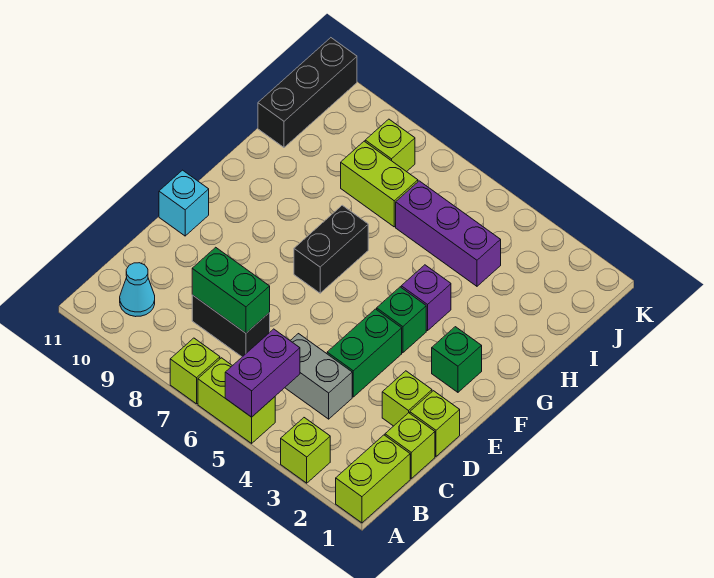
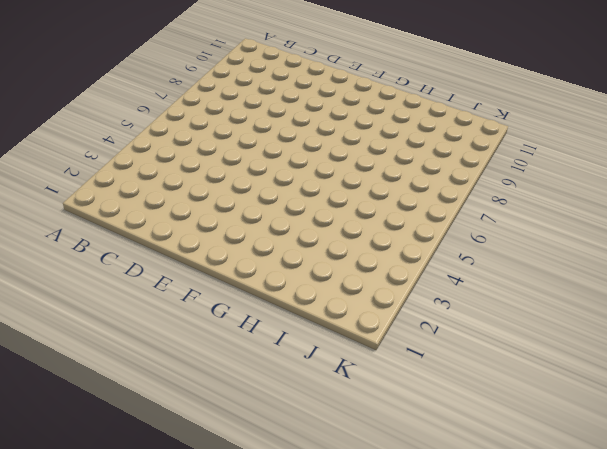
none -> lime brick A1:B1 level 1
none -> lime brick A3 level 1
none -> lime brick A5:A6 level 1

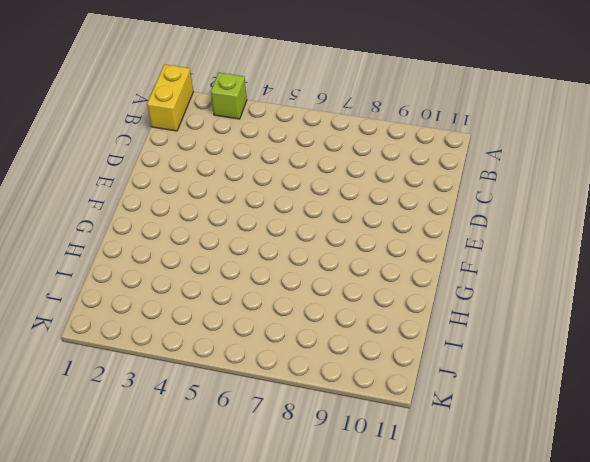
yellow brick A1:B1 level 1 -> lime brick A1:B1 level 1
none -> lime brick A5:A6 level 1
none -> lime brick A7 level 1
none -> cyan cone B10 level 1

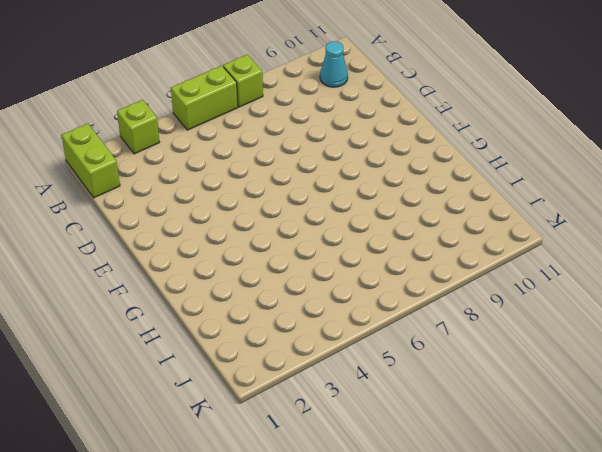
none -> lime brick C1 level 1
none -> grey brick C4:C5 level 1
none -> black brick C7:C8 level 1

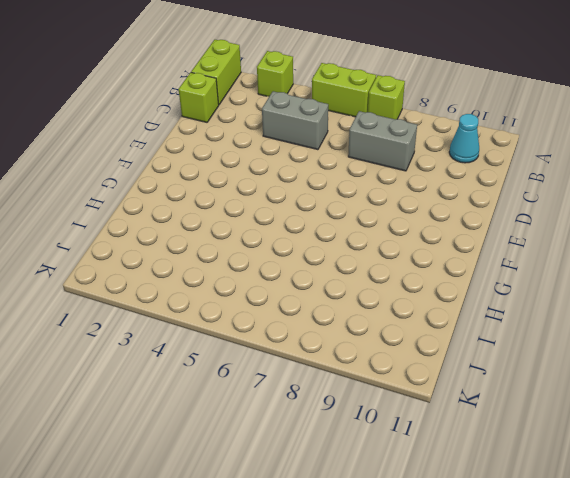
grey brick C7:C8 level 1 -> black brick C7:C8 level 1
none -> lime brick D1 level 1
none -> lime brick D2 level 1
none -> green brick D4:E4 level 1

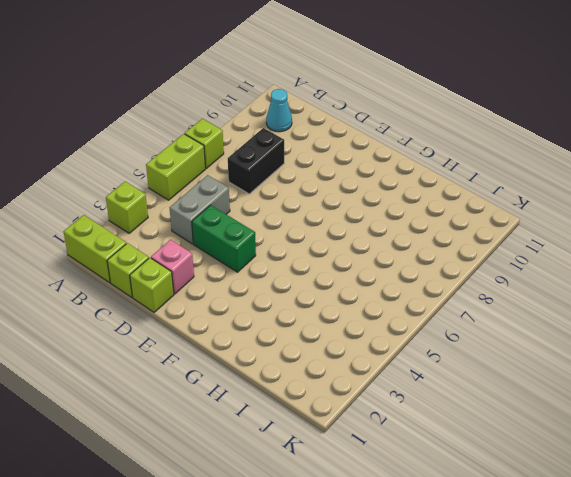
pink brick D2 level 1 -> lime brick D2 level 1
none -> cyan brick E11 level 1
none -> green brick F2 level 1
none -> green brick F4 level 1

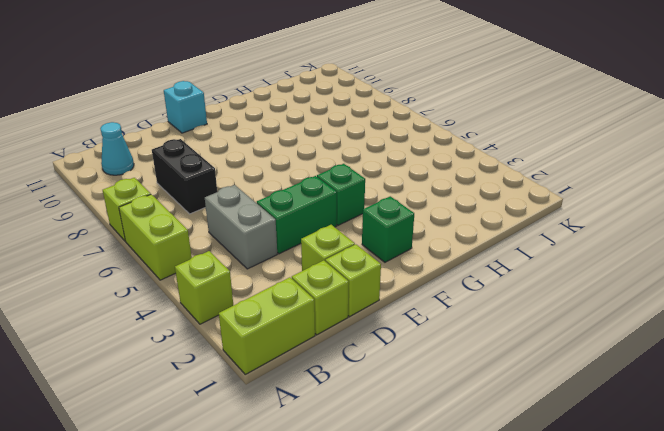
none -> black brick F7:G7 level 1
none -> purple brick G4 level 1
none -> purple brick I4:I6 level 1

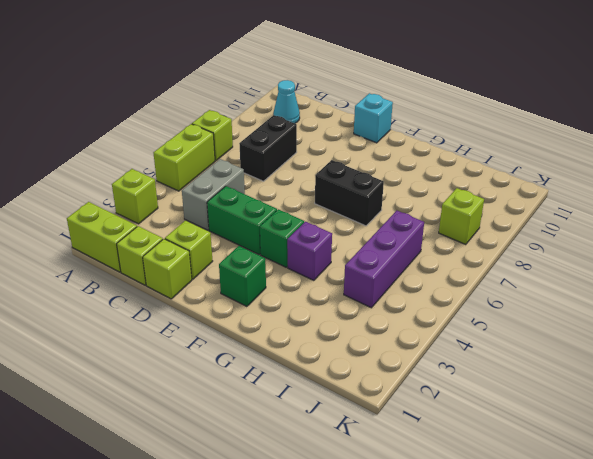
none -> lime brick I7:I8 level 1
none -> black brick I11:K11 level 1
none -> purple brick A5:B5 level 2

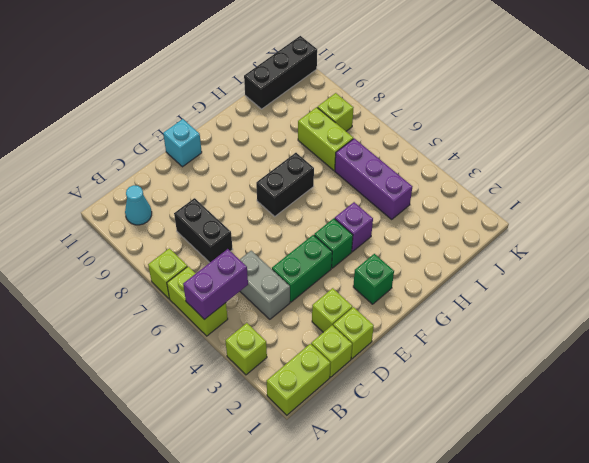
none -> green brick C7:C8 level 2

